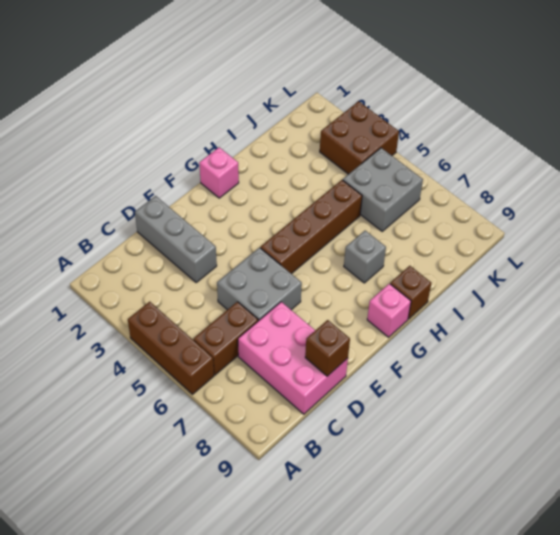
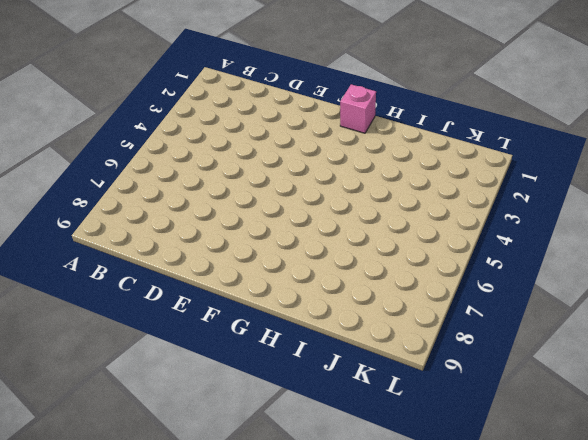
none -> brown brick A4:A6 level 1
none -> brown brick B6:C6 level 1
none -> pink brick C7:D9 level 1

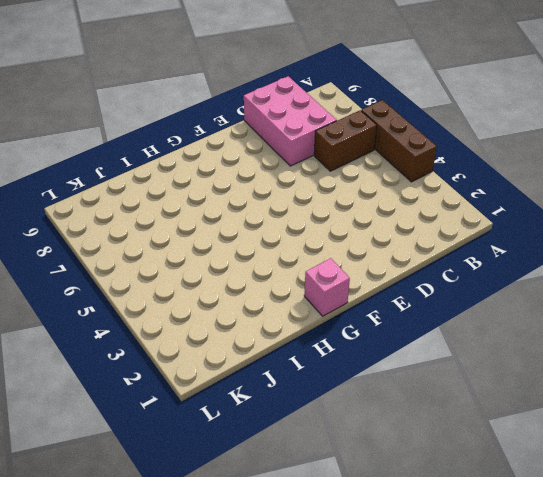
none -> grey brick D1:D3 level 1
none -> grey brick D5:E6 level 1
none -> brown brick F5:I5 level 1

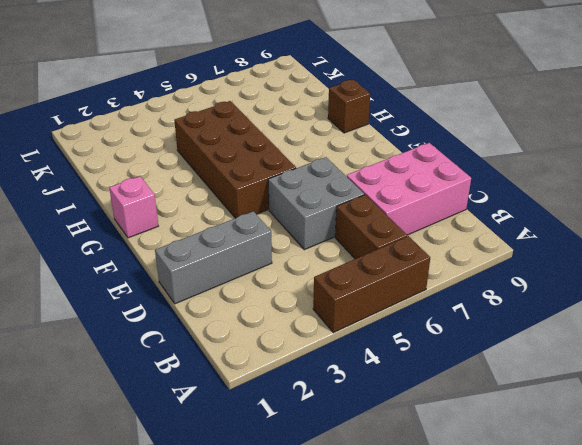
brown brick F4:I5 level 1 -> brown brick F5:I5 level 1
none -> pink brick G9 level 1
none -> grey brick H7 level 1
none -> grey brick J5:K6 level 1

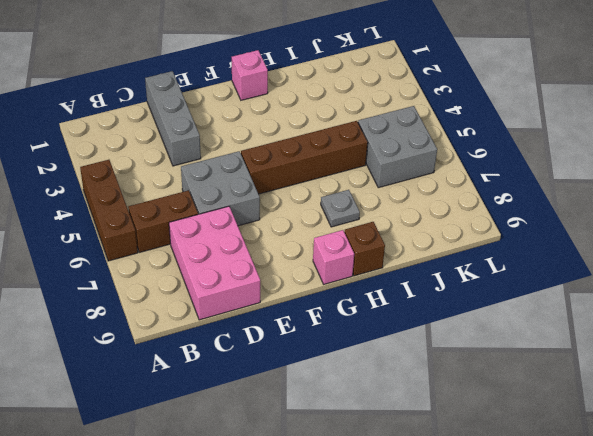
grey plate H7 level 1 -> grey brick H7 level 1
none -> brown brick K3:L4 level 1
none -> brown brick D9 level 2

